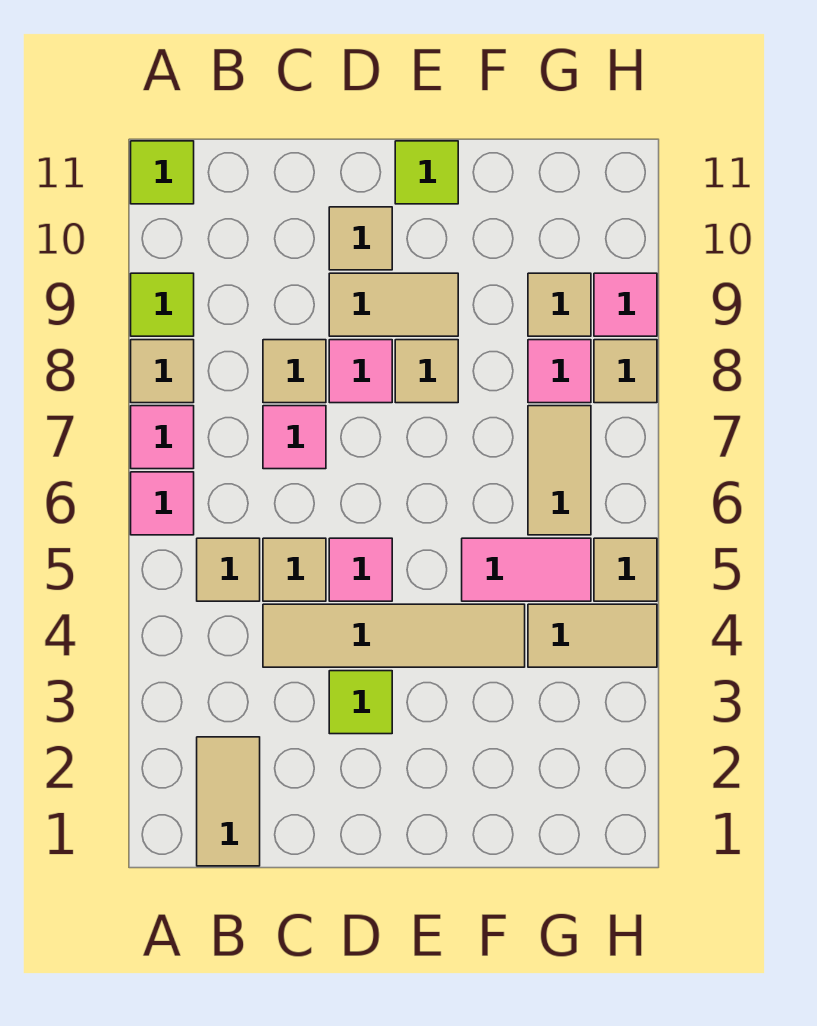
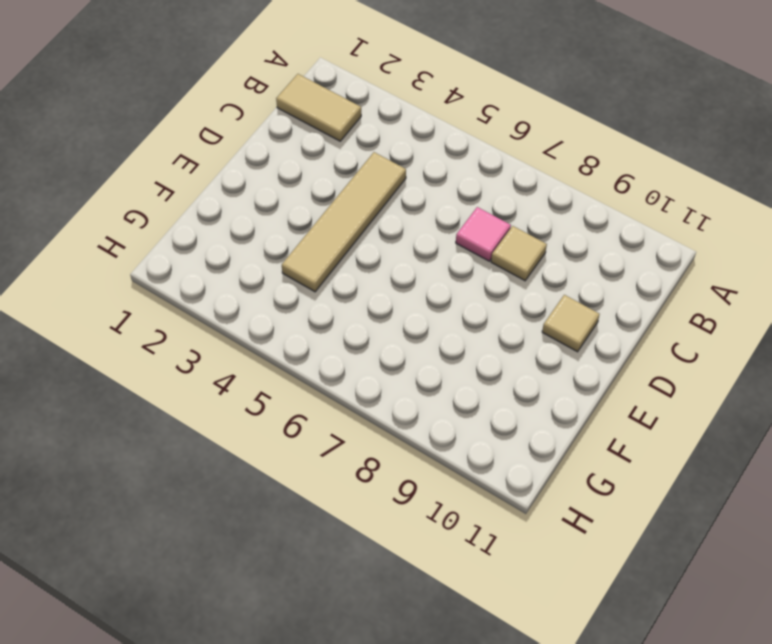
none -> pink tile A6 level 1
none -> pink tile A7 level 1
none -> tan tile A8 level 1

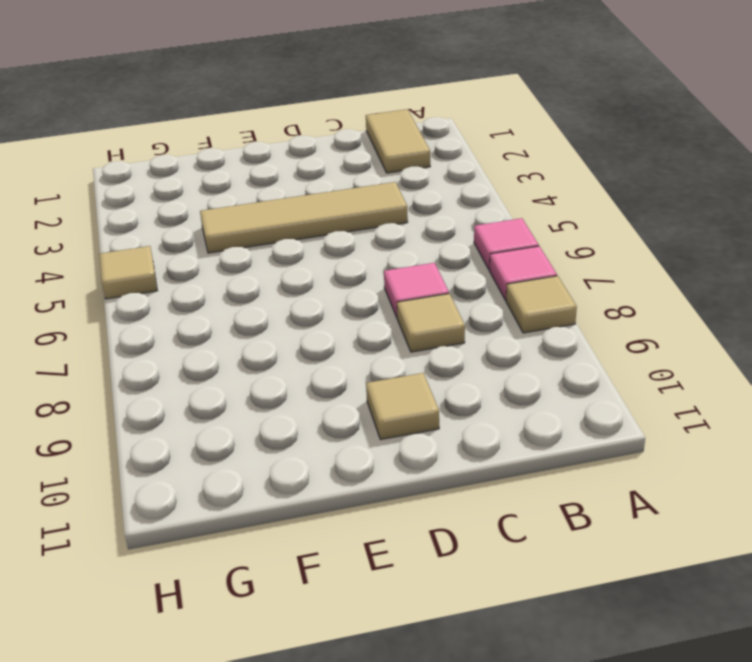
none -> lime tile A9 level 1
none -> lime tile A11 level 1
none -> tan tile B5 level 1

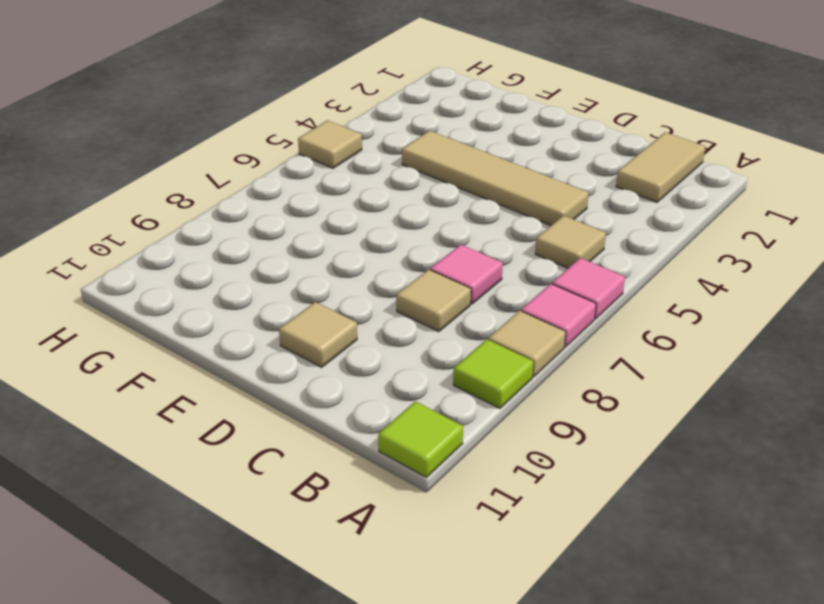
none -> tan tile C5 level 1
none -> lime tile D3 level 1
none -> pink tile D5 level 1

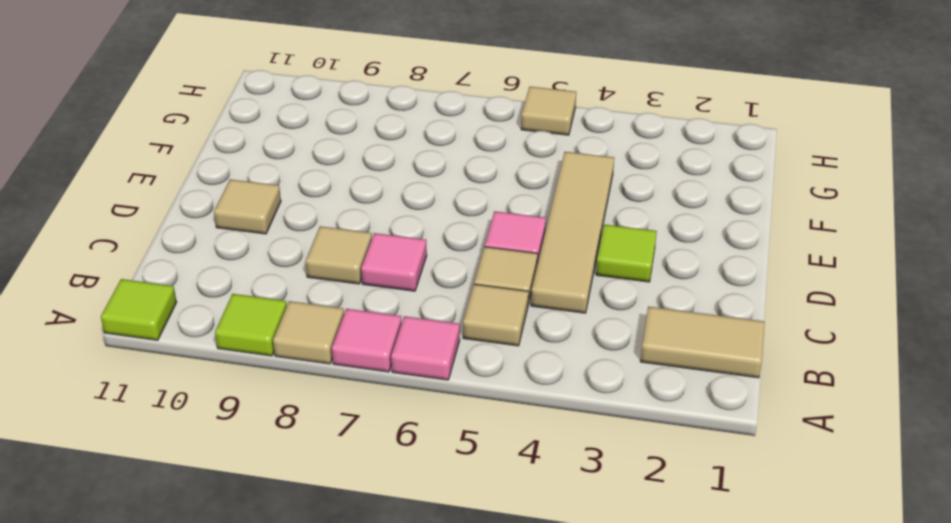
none -> pink tile D8 level 1
none -> tan tile D9:E9 level 1
none -> tan tile E8 level 1

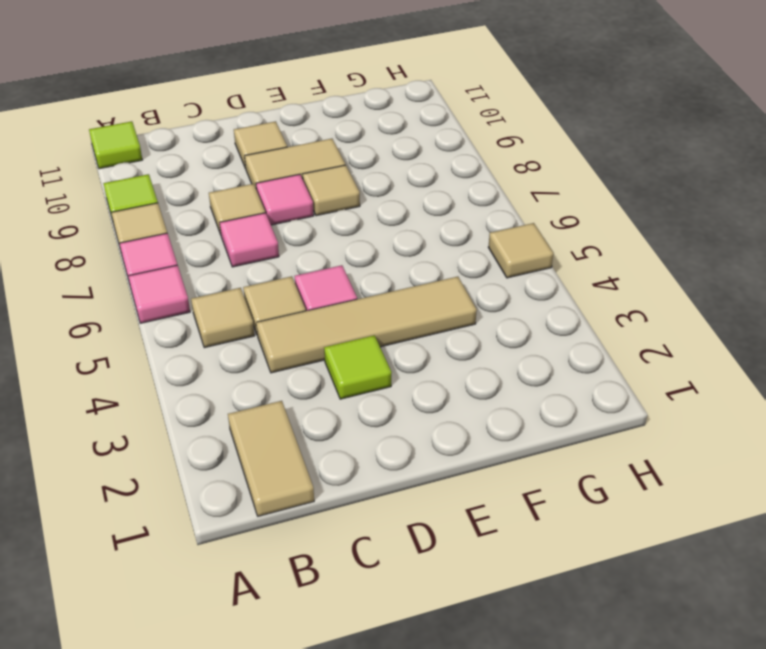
none -> lime tile E11 level 1
none -> pink tile F5:G5 level 1
none -> tan tile G4:H4 level 1

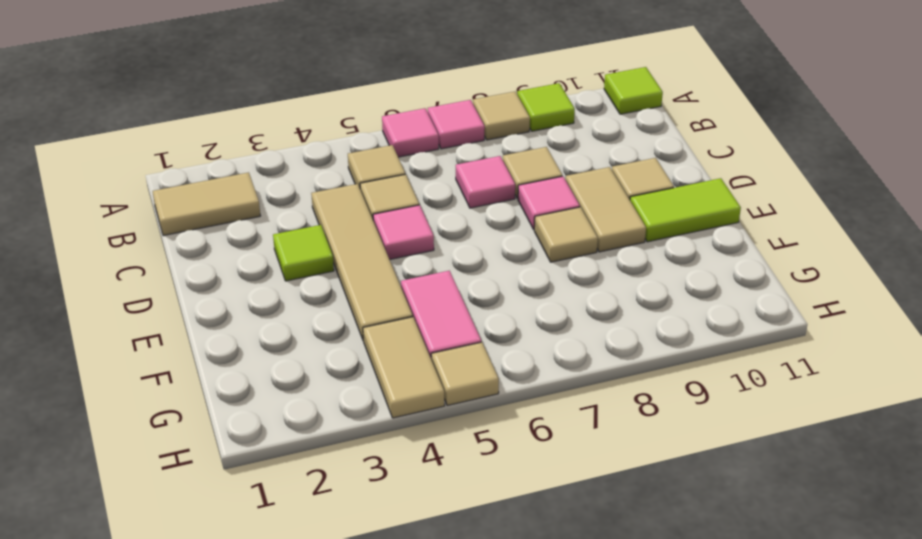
lime tile E10:E11 level 1 -> lime tile E11 level 1
none -> tan tile G6:G7 level 1
none -> pink tile G8 level 1
none -> tan tile G9 level 1

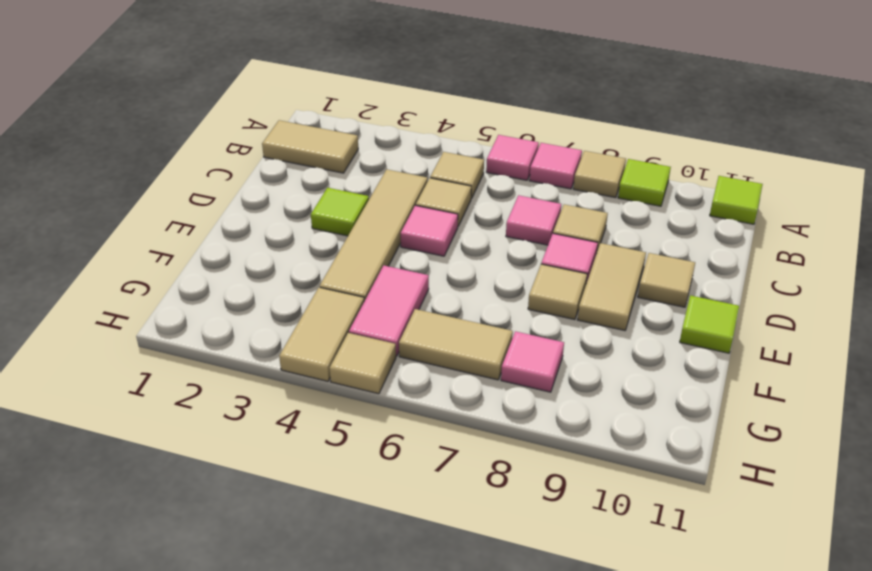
none -> tan tile G9 level 1
none -> tan tile H8 level 1
none -> pink tile H9 level 1

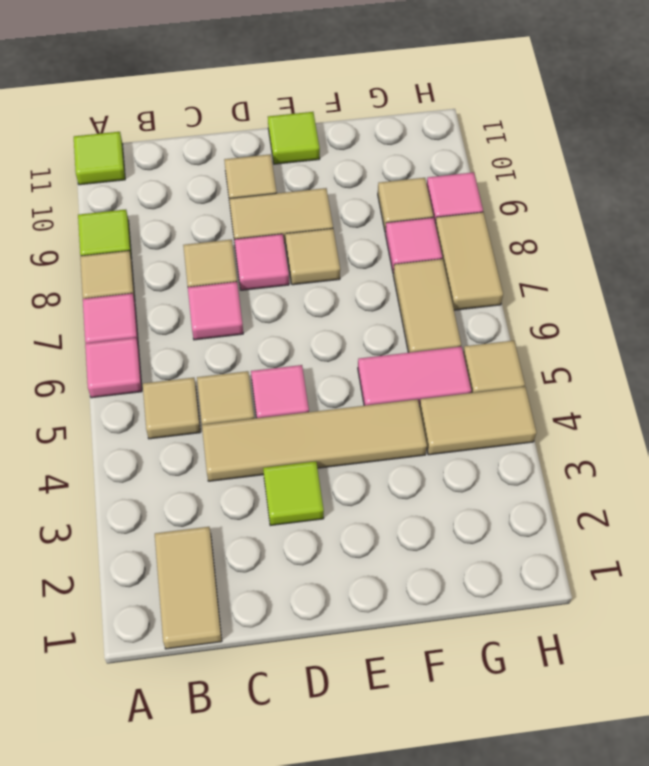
tan tile H7:H8 level 1 -> tan tile H8 level 1

